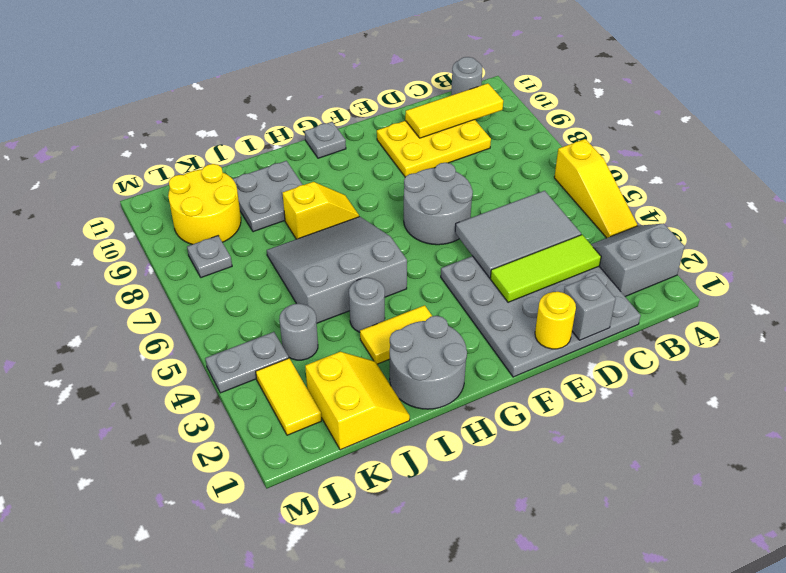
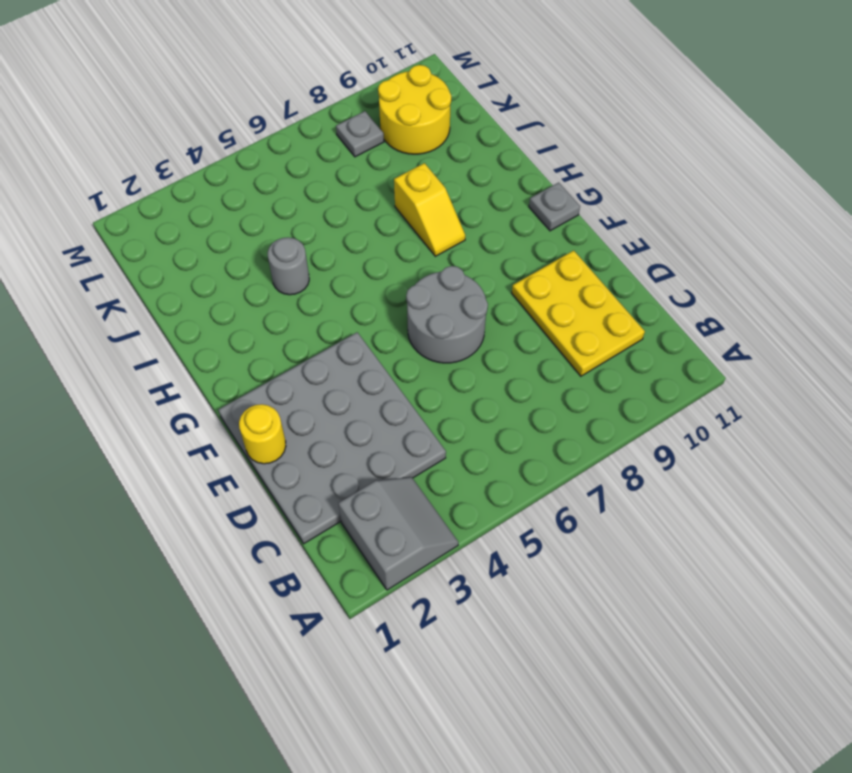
none -> yellow slope A4:A6 level 1 top 6
none -> grey round brick B11 level 1
none -> grey round brick H1:I2 level 1

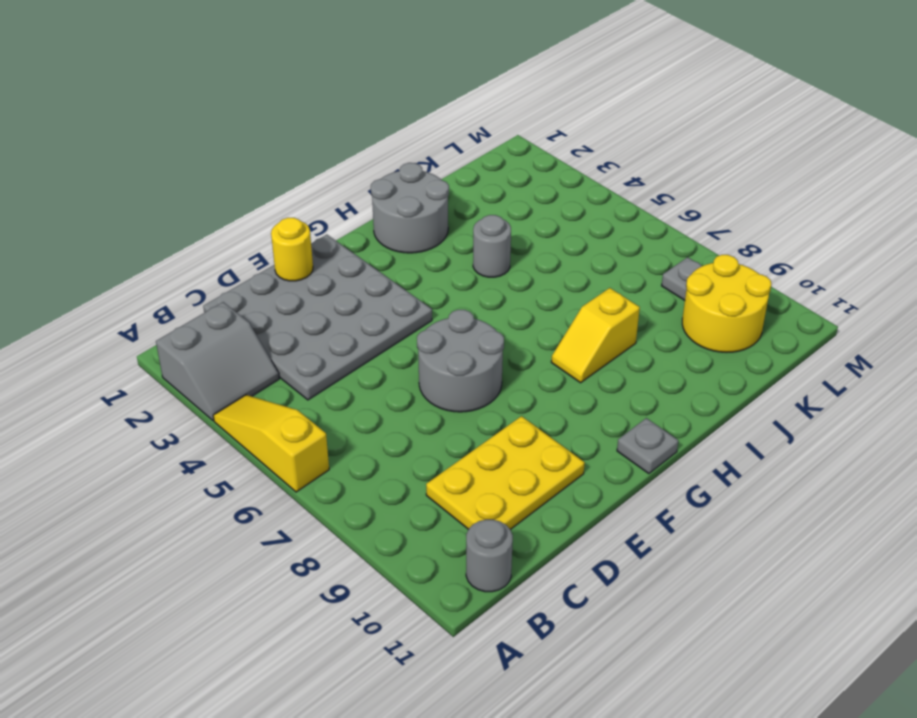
none -> yellow tile H3:I3 level 1
none -> grey slope H5:J7 level 1 top 5
none -> grey plate I9:J10 level 1

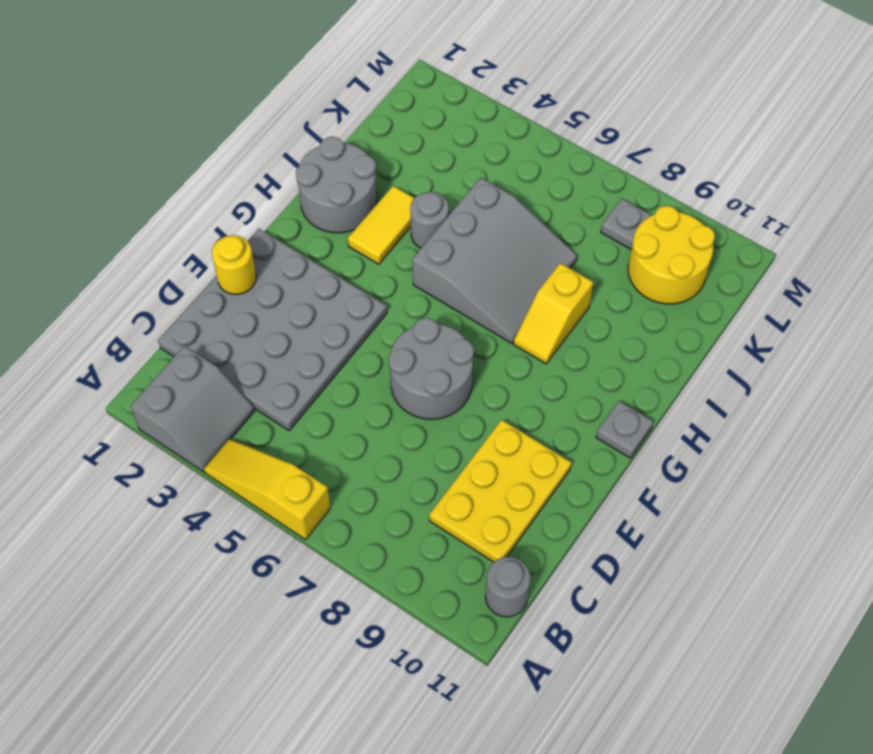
none -> grey plate I9:J10 level 1
none -> yellow slope J1:K2 level 1 top K
none -> grey round brick K4 level 1

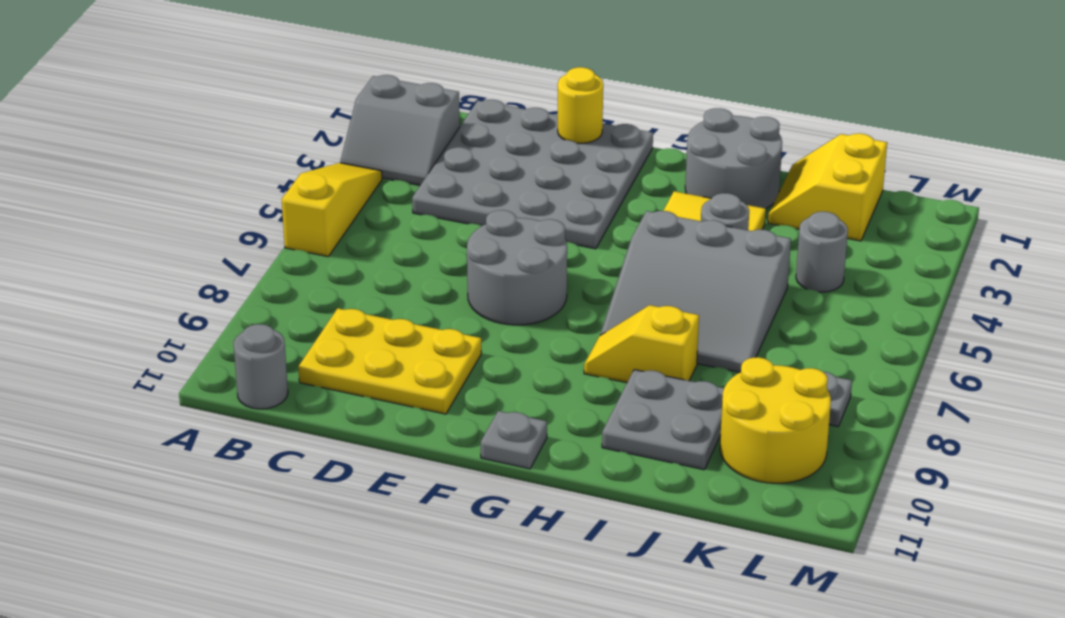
none -> yellow tile L2:L3 level 1
none -> grey plate L4:M4 level 1
none -> yellow tile B10:D10 level 2

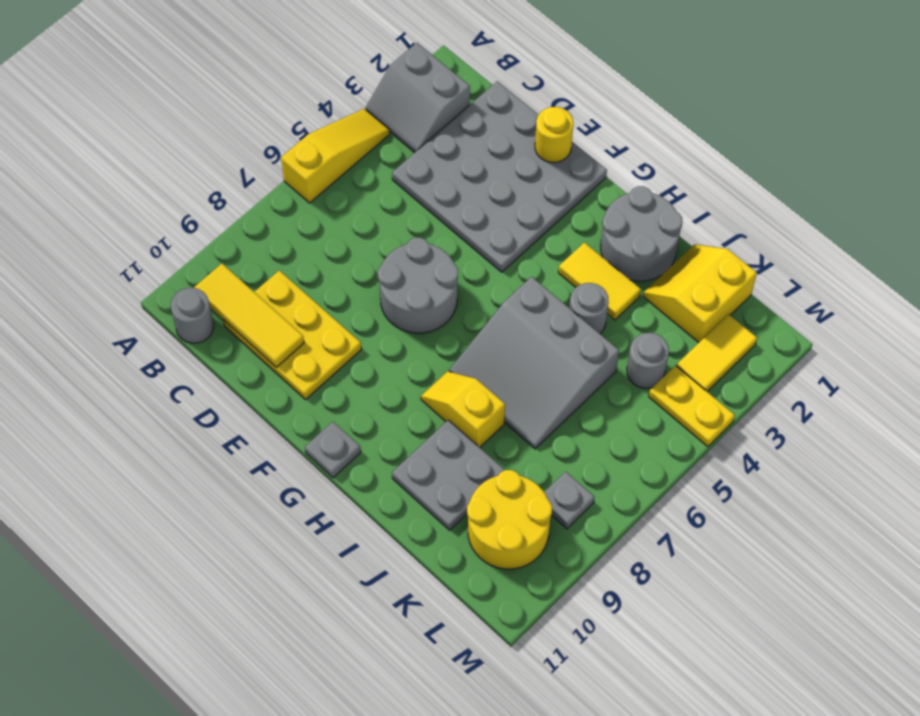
yellow plate L4:M4 level 1 -> grey plate L4:M4 level 1
none -> lime tile C3:E3 level 2
none -> grey tile C4:E5 level 2
none -> grey brick D1 level 2

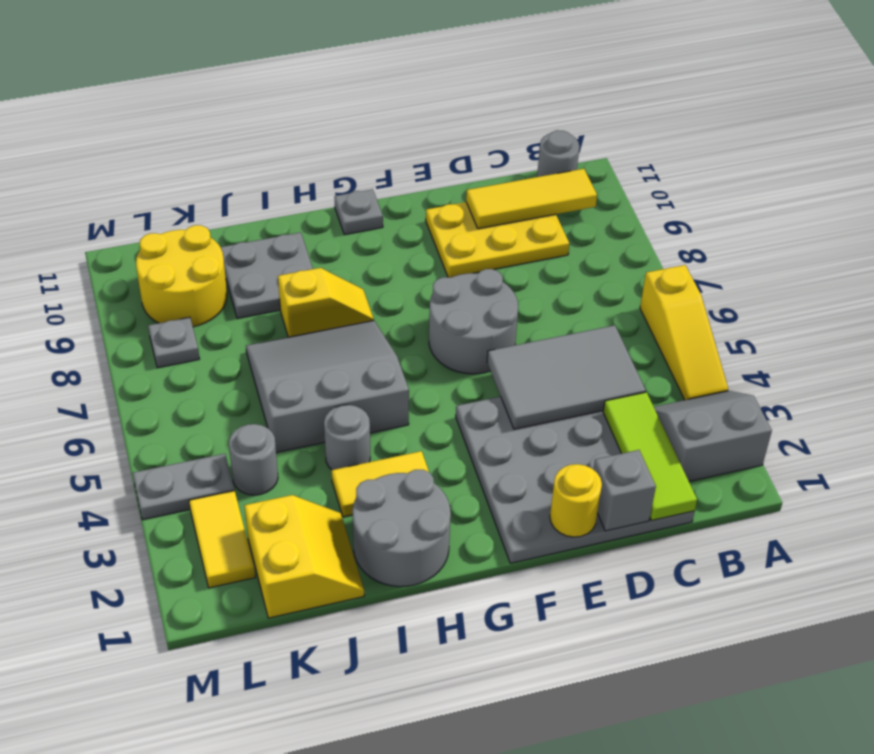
lime tile C1:C3 level 2 -> lime tile C3:E3 level 2

